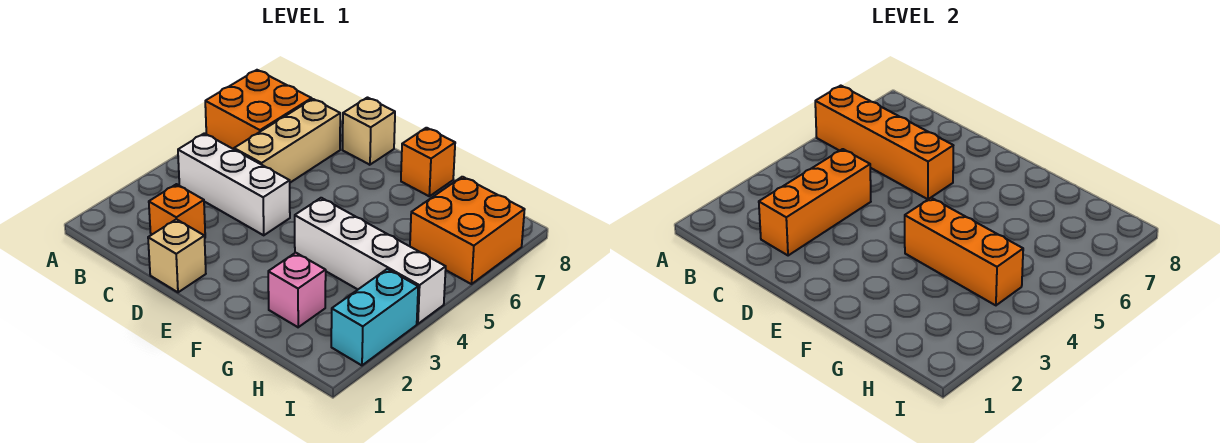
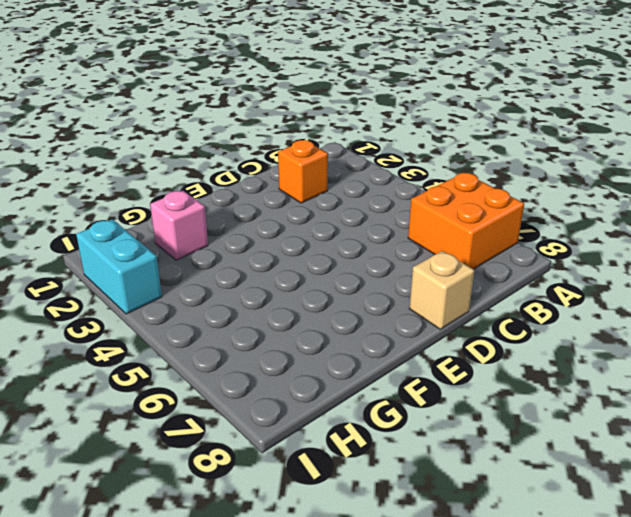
none -> white brick B4:D4 level 1
none -> tan brick C5:C7 level 1
none -> tan brick D1 level 1

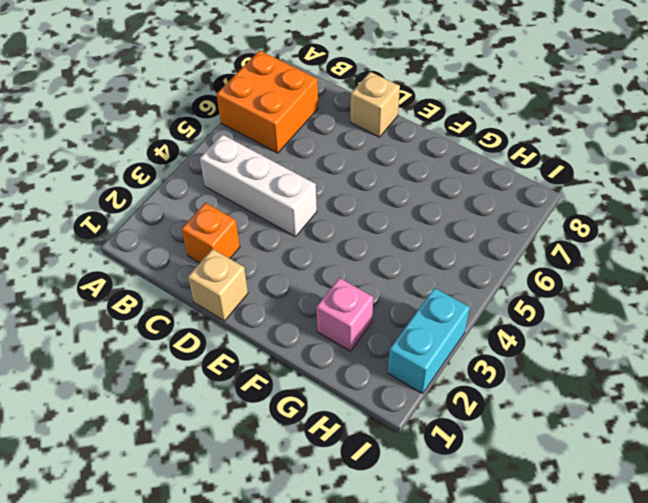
none -> tan brick C5:C7 level 1
none -> white brick F4:I4 level 1
none -> orange brick F8 level 1

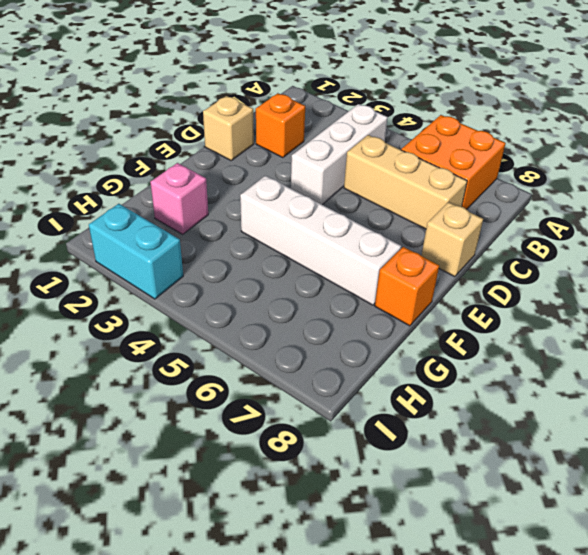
white brick F4:F7 level 1 -> white brick F4:I4 level 1
none -> orange brick H6:I7 level 1
none -> orange brick A6:D6 level 2
none -> orange brick C2:C4 level 2

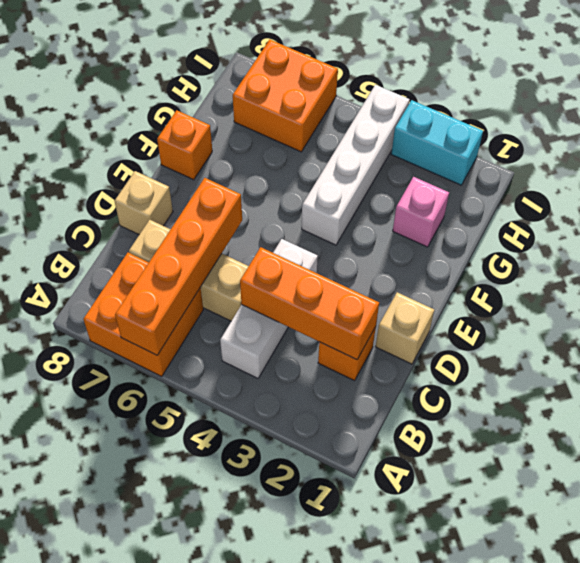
none -> orange brick F4:H4 level 2

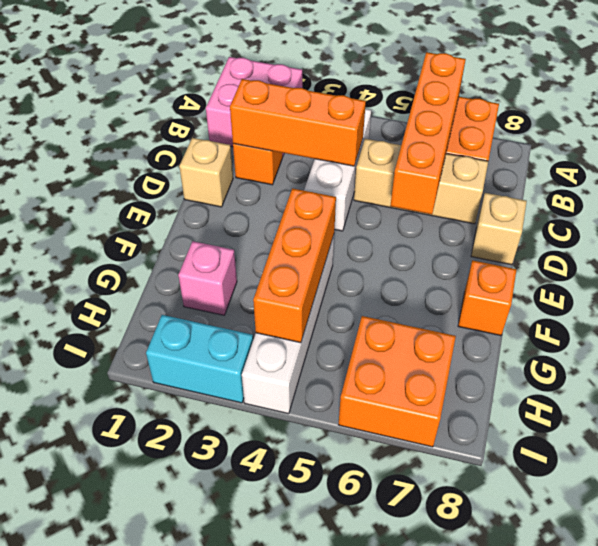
pink brick A1:B2 level 1 -> none

